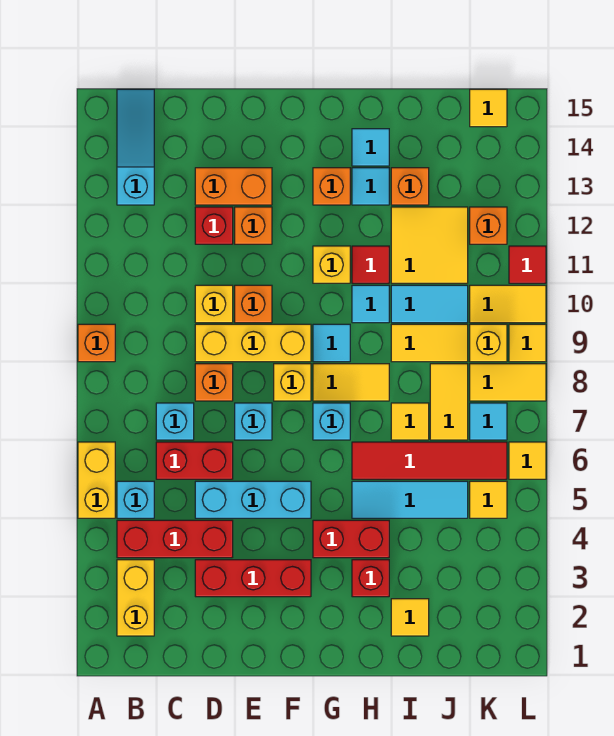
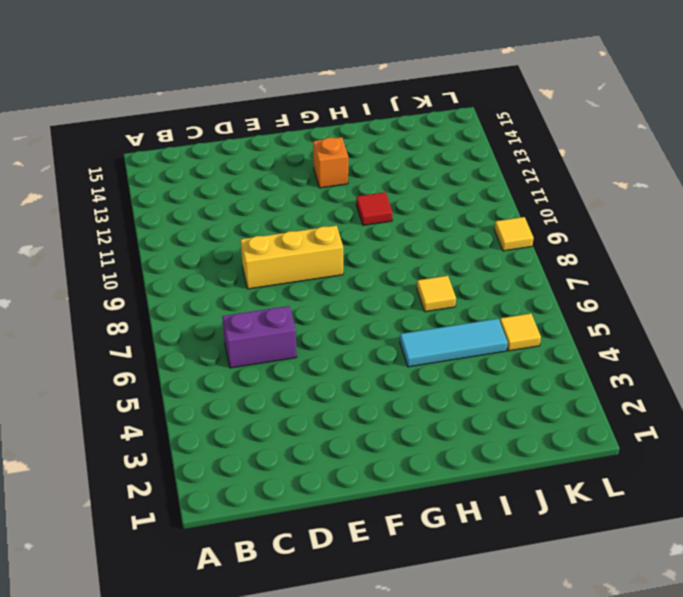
purple brick C6:D6 level 1 -> red brick C6:D6 level 1
none -> yellow brick A5:A6 level 1
none -> orange brick A9 level 1
none -> yellow brick B2:B3 level 1
none -> red brick B4:D4 level 1

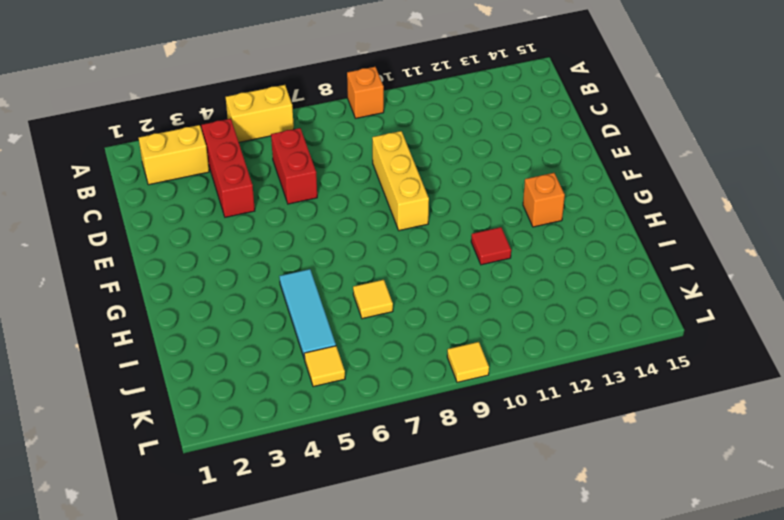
none -> cyan brick B5 level 1
none -> cyan slope B13:B15 level 1 top 13
none -> cyan brick C7 level 1
none -> red brick D3:F3 level 1

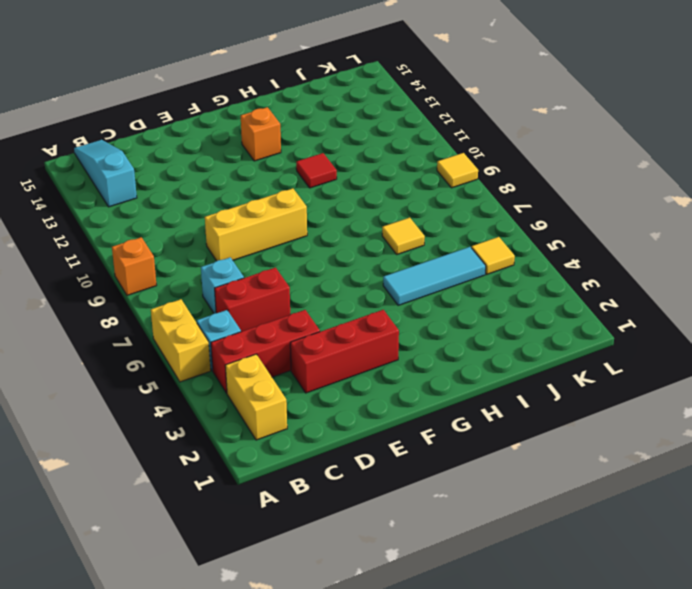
none -> cyan brick D5:F5 level 1
none -> orange brick D8 level 1
none -> yellow brick D10 level 1
none -> red brick D12 level 1

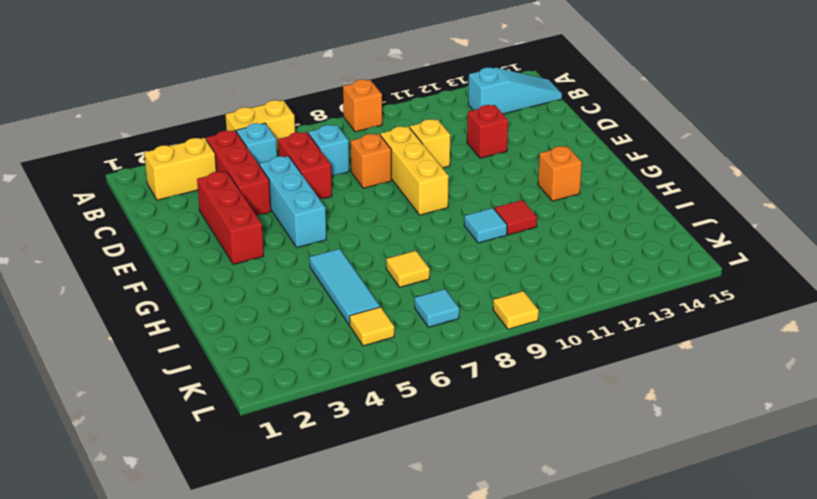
none -> orange brick D13:E13 level 1
none -> cyan brick E7 level 1
none -> orange brick E10 level 1
none -> orange brick E12 level 1

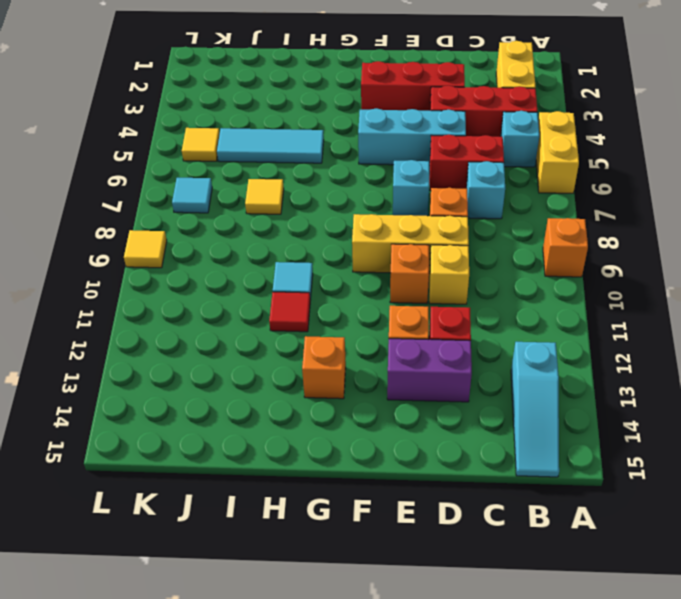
purple brick D13:E13 level 1 -> orange brick D13:E13 level 1
none -> yellow brick F8 level 1
none -> red brick G4:H4 level 1
none -> cyan brick G7 level 1
none -> yellow tile G8:H8 level 1

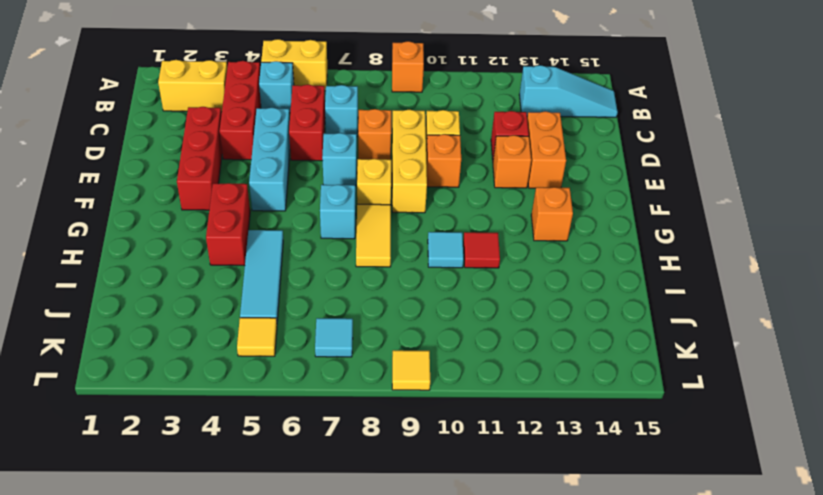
none -> cyan tile G9 level 1
none -> yellow brick G11 level 1
none -> red brick H3 level 1
none -> red tile H6:K6 level 1

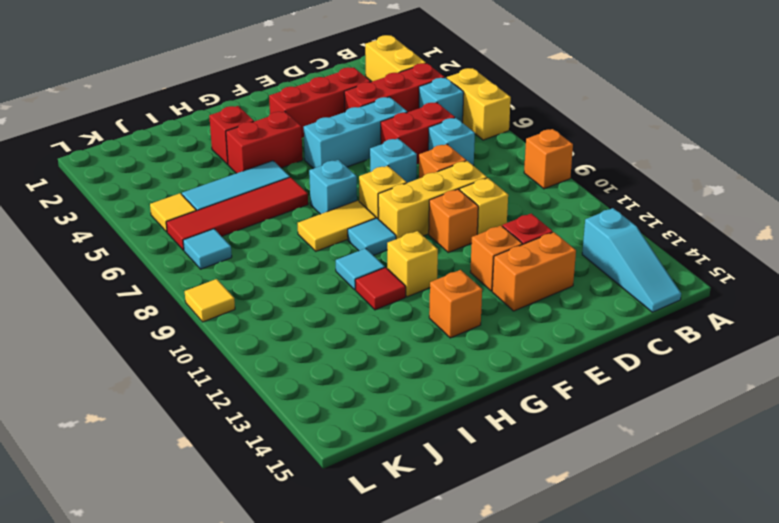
none -> cyan tile H13 level 1
none -> cyan tile H14 level 1
none -> yellow tile I2 level 1
none -> yellow tile I7 level 1

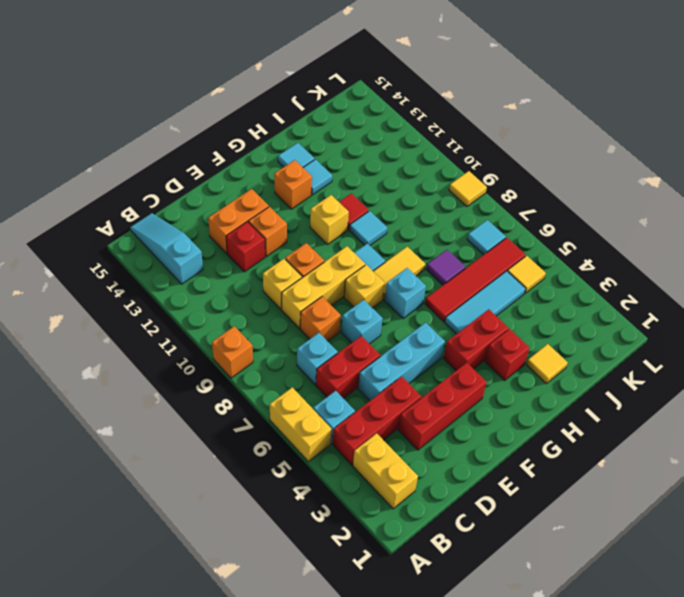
purple tile I7 level 1 -> yellow tile I7 level 1
none -> yellow tile I9:J9 level 1
none -> cyan tile I10:J10 level 1
none -> yellow tile I11:J12 level 1
none -> orange brick I13 level 1

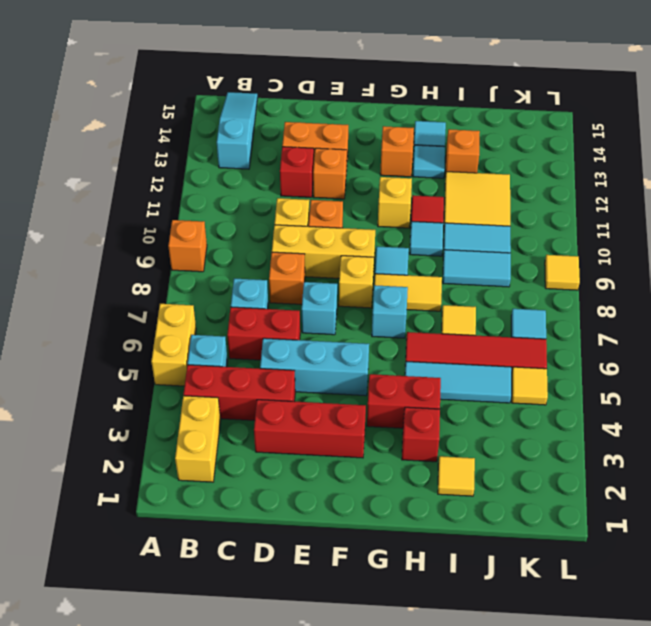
cyan tile I9:J9 level 1 -> yellow tile I9:J9 level 1
none -> yellow tile J7:J8 level 1
none -> yellow tile K8:L8 level 1
none -> yellow brick K9 level 1
none -> yellow tile K10:L10 level 1

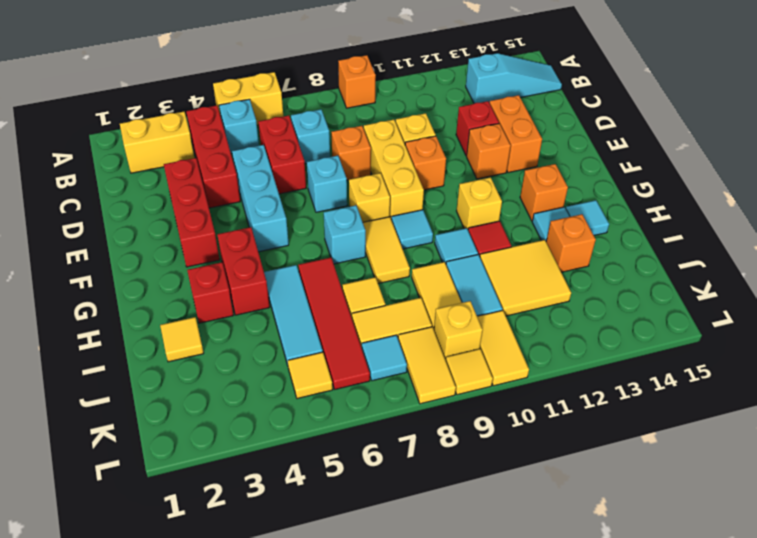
none -> orange brick K12 level 1
none -> yellow tile K15 level 1
none -> yellow tile L6 level 1
none -> red tile L11 level 1

